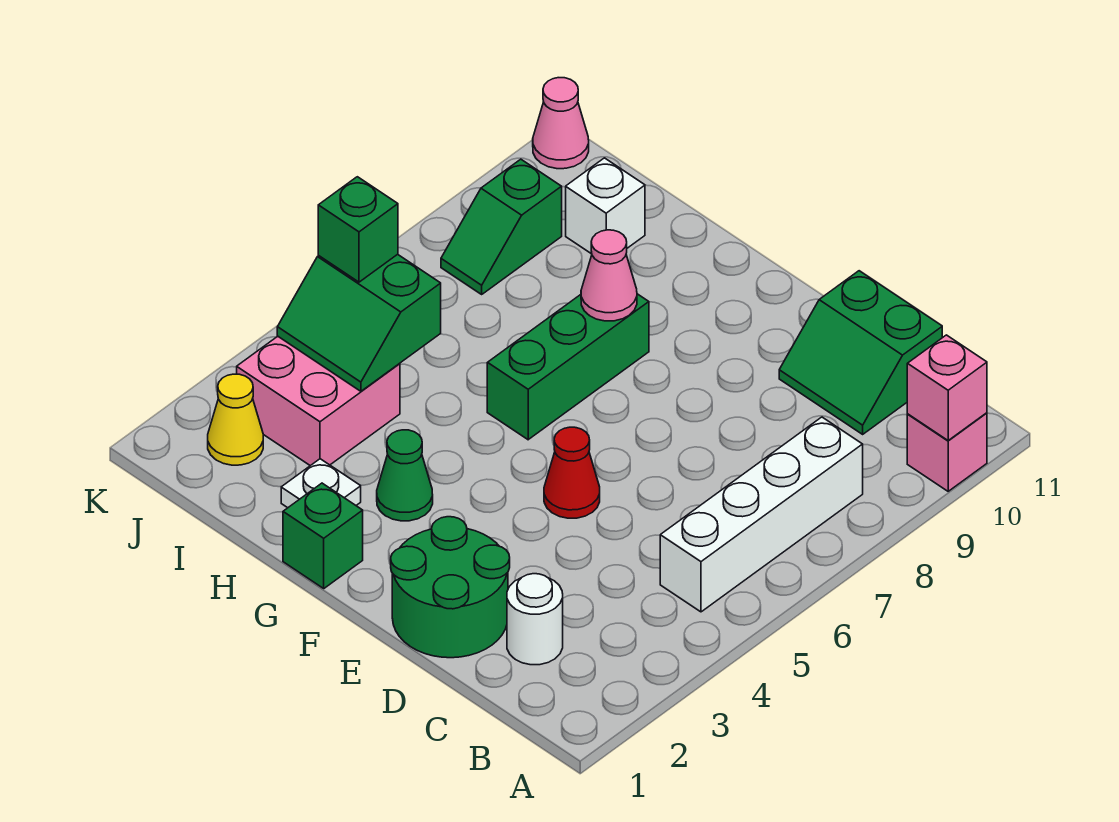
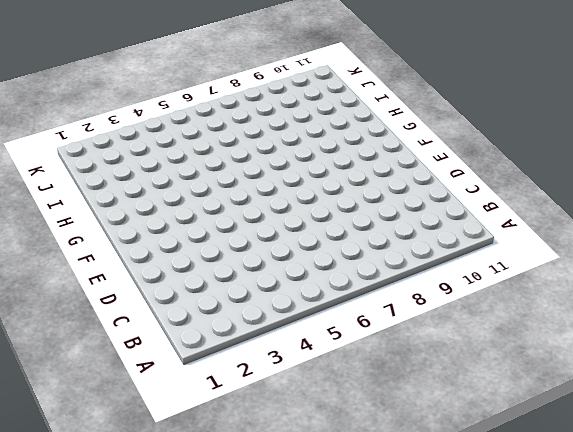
none -> pink brick A10 level 1
none -> white brick B5:B8 level 1
none -> white round brick C2 level 1

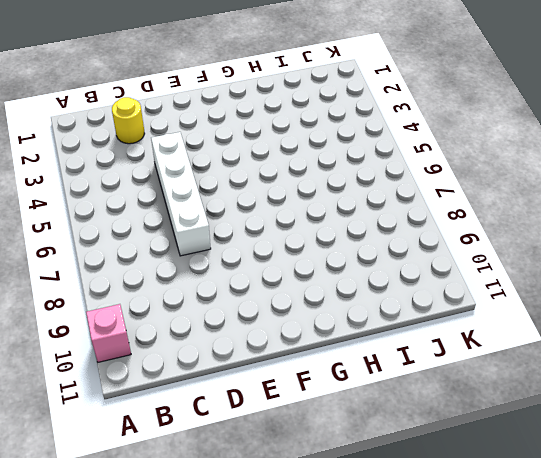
yellow round brick C2 level 1 -> white round brick C2 level 1
white brick D4:D7 level 1 -> white brick B5:B8 level 1
none -> green slope C10:D11 level 1 top 11
none -> green round brick D1:E2 level 1
none -> red cone E5 level 1

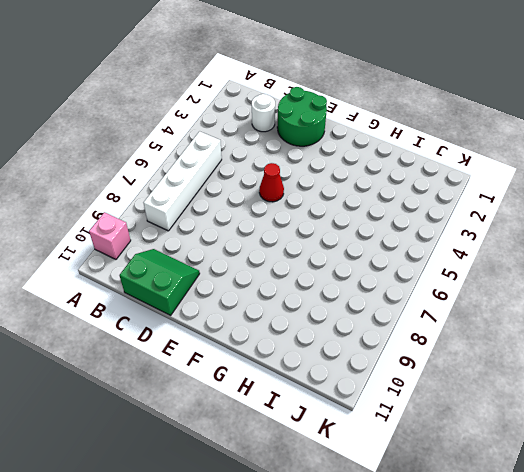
none -> green brick G1 level 1
none -> green cone G3 level 1
none -> green brick G6:G8 level 1

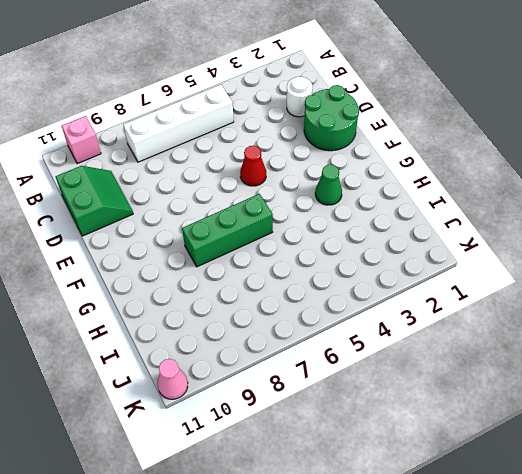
none -> green brick G1 level 1
none -> white plate H2 level 1
none -> pink brick I3:J4 level 1

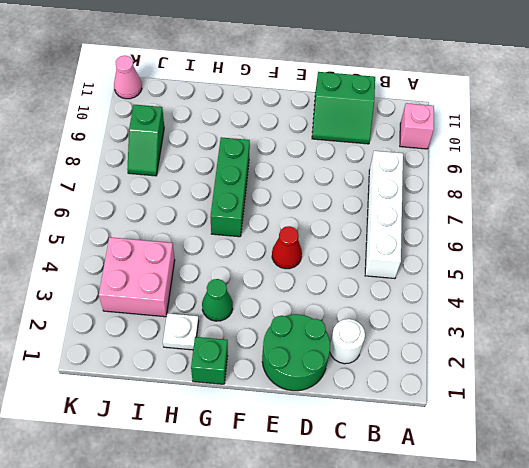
none -> white brick I10 level 1
none -> yellow cone J2 level 1
none -> pink brick A10 level 2

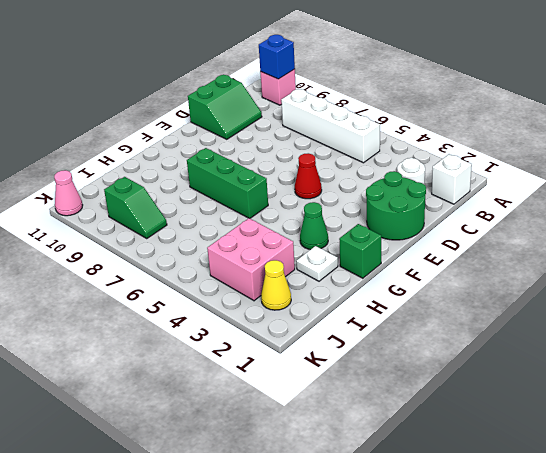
blue brick A10 level 2 -> pink brick A10 level 2
white brick B1 level 1 -> white brick I10 level 1
none -> pink cone G8 level 2
none -> green slope I4:J5 level 2 top 5
none -> green brick J5 level 3

